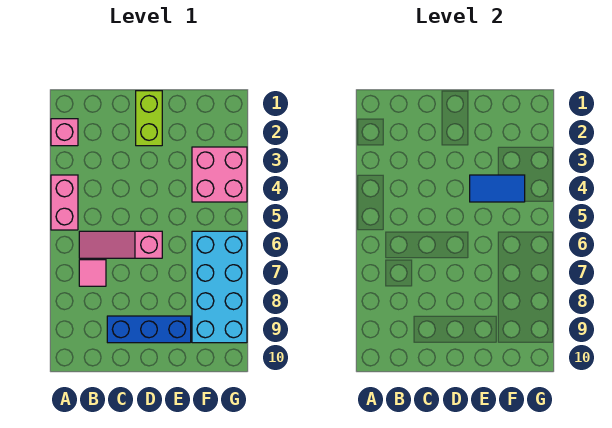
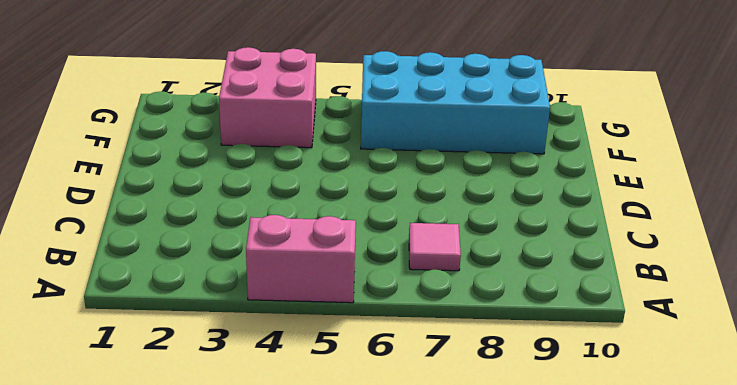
none -> pink brick A2 level 1
none -> pink slope B6:D6 level 1 top D

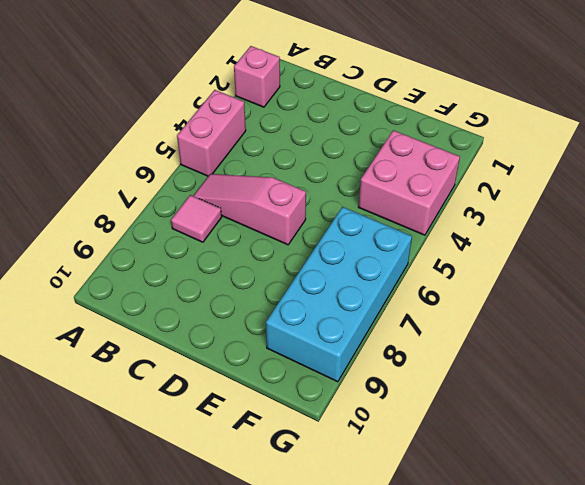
none -> blue brick C9:E9 level 1
none -> lime brick D1:D2 level 1

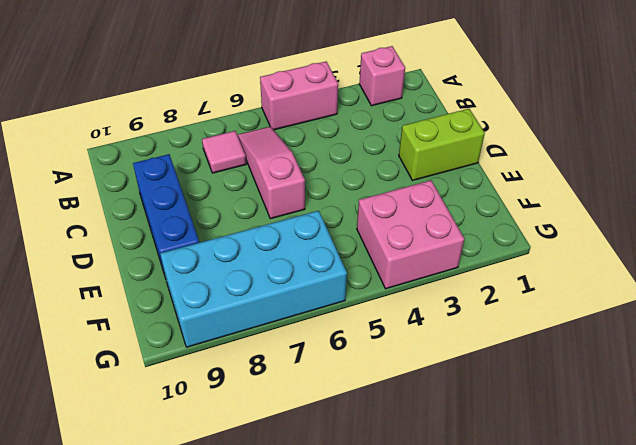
none -> blue tile E4:F4 level 2

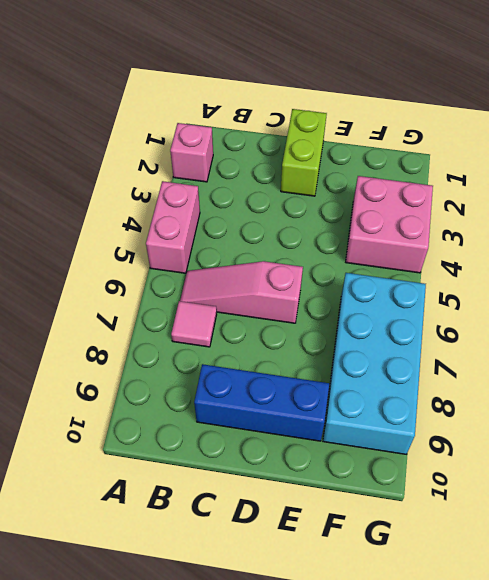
none -> blue tile E4:F4 level 2

